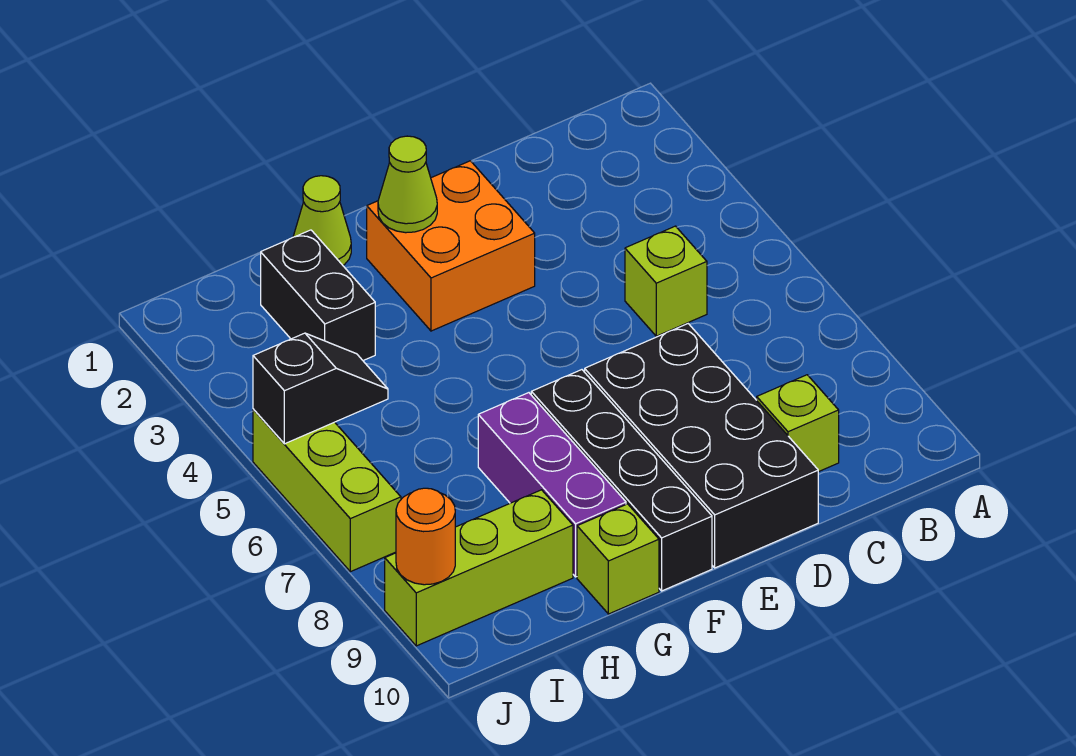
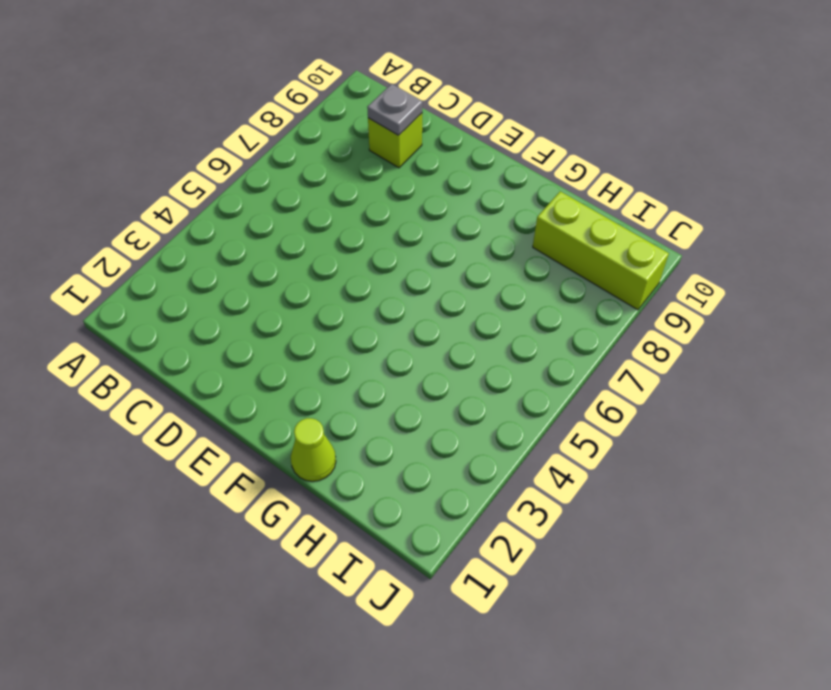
grey plate C9 level 2 -> none
none -> lime brick C5 level 1
none -> black brick D7:E10 level 1
none -> orange brick E2:F3 level 1

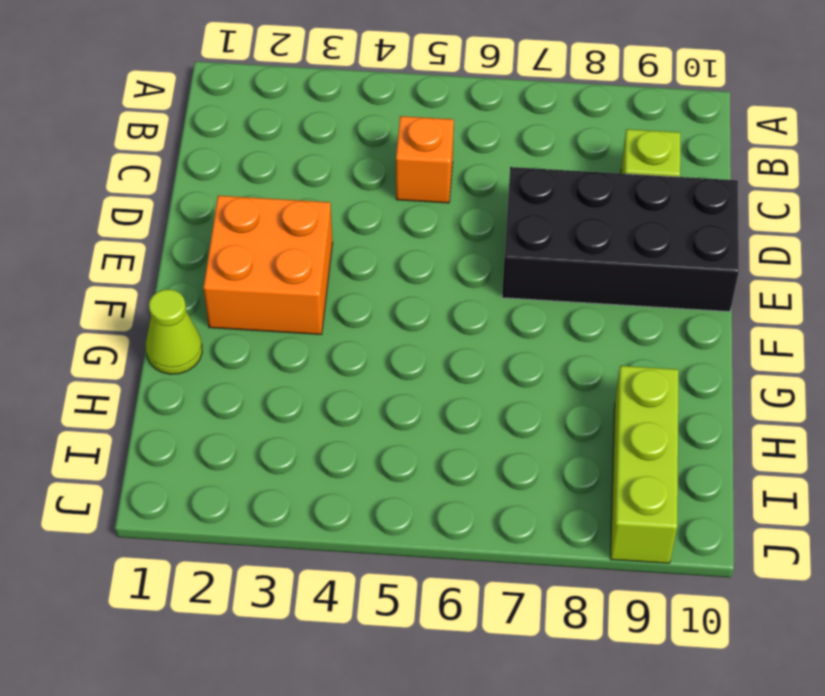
orange brick C5 level 1 -> lime brick C5 level 1
none -> black brick F7:F10 level 1
none -> purple brick G7:G9 level 1
none -> lime brick G10 level 1

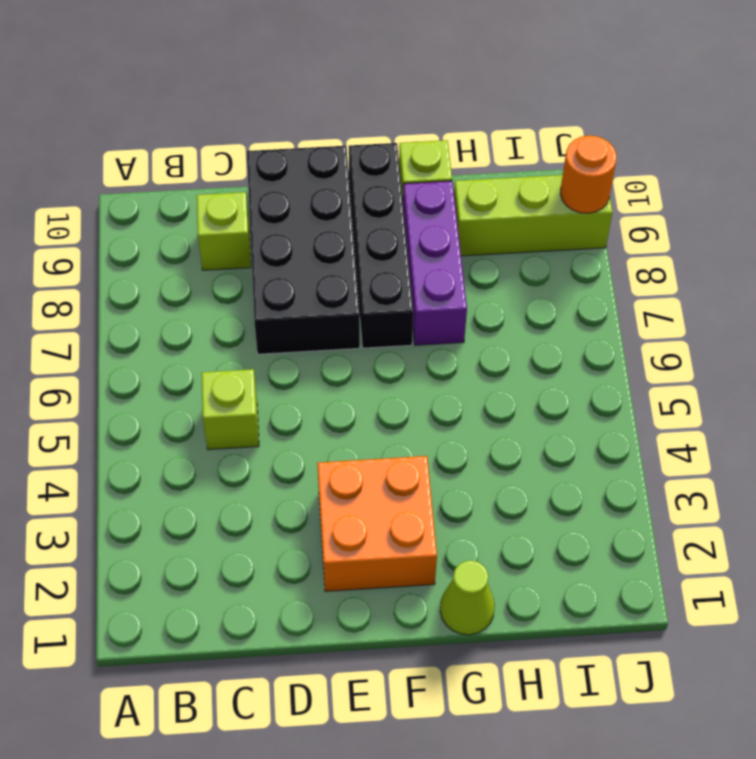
none -> black brick H2:H3 level 1
none -> lime brick J5:J7 level 1
none -> lime cone F2 level 2

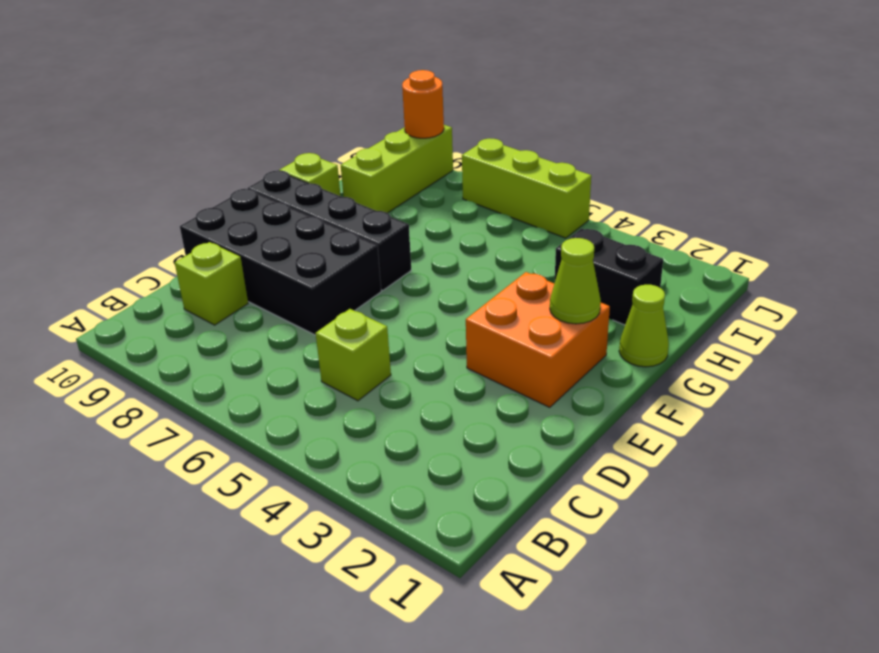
none -> purple brick G7:G9 level 1
none -> black slope I5:J5 level 2 top J

